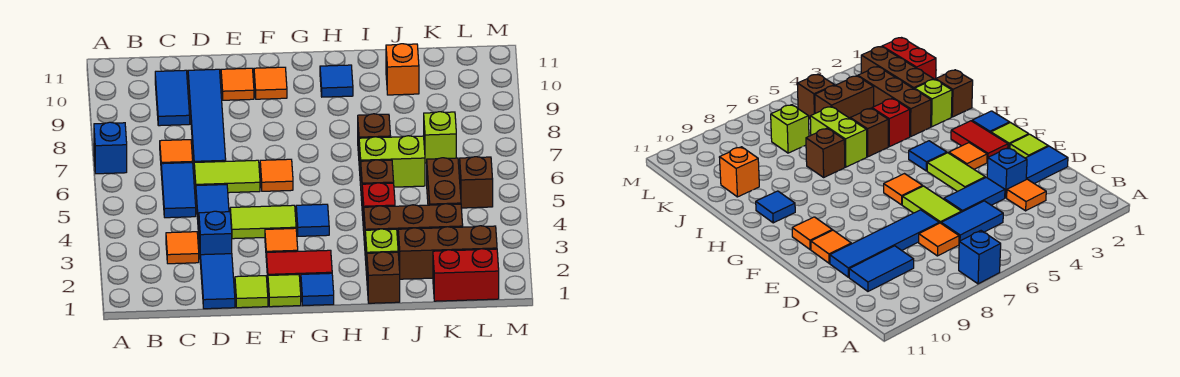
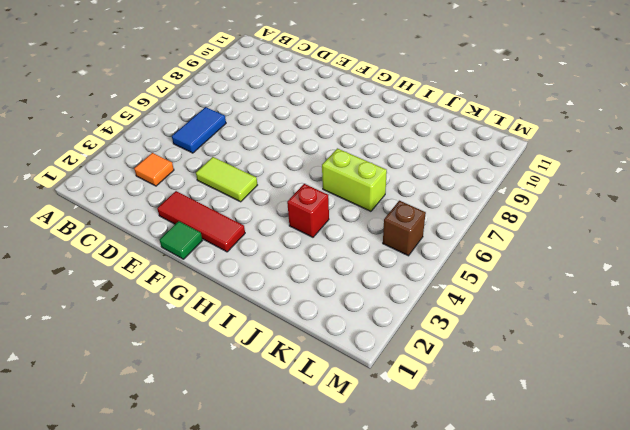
red tile E2:G2 level 1 -> red tile F2:G2 level 1
green tile F1 level 1 -> lime tile F1 level 1
none -> blue brick A7 level 1
none -> orange tile C7 level 1
none -> blue tile C9:C10 level 1
none -> blue tile D1:D2 level 1

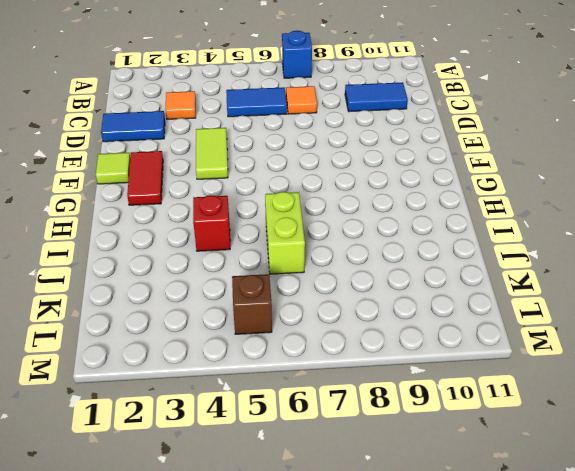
none -> blue brick D3 level 1
none -> blue tile D4:D5 level 1
none -> lime tile D6:E6 level 1
none -> blue tile D7:D10 level 1

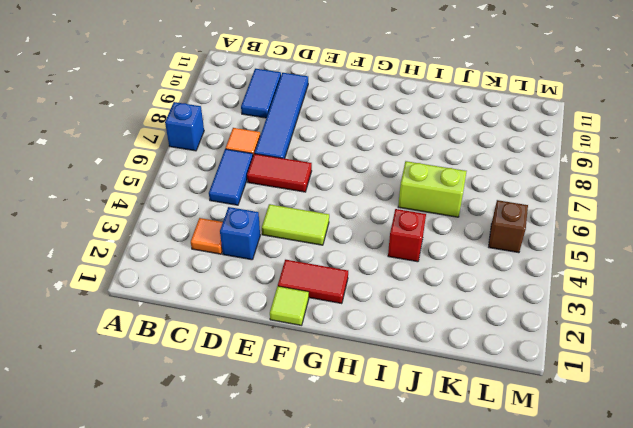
red tile D6:E6 level 1 -> lime tile D6:E6 level 1
none -> blue tile D1:D2 level 1
none -> blue tile D4:D5 level 1
none -> lime tile E1 level 1
none -> orange tile E10 level 1

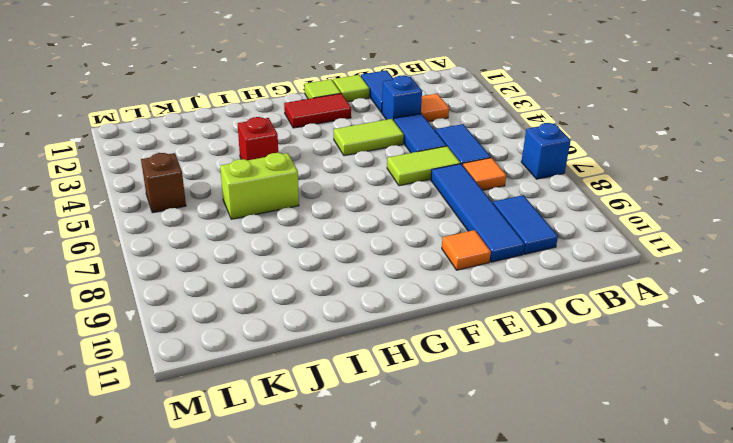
none -> orange tile F3 level 1
none -> orange tile F6 level 1
none -> orange tile F10 level 1
none -> blue tile G1 level 1

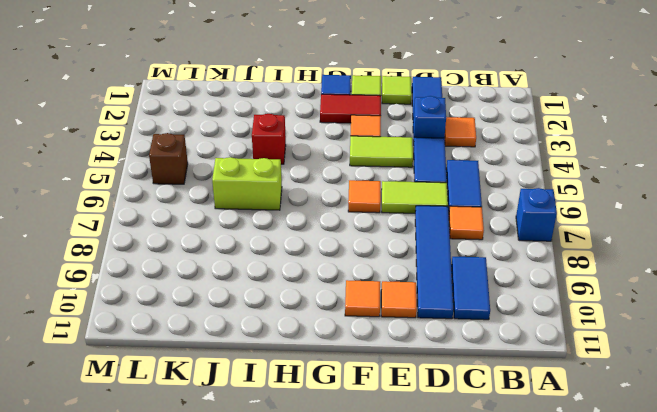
none -> blue tile G4 level 1
none -> blue tile H10 level 1
none -> brown brick I1 level 1
none -> lime brick I2 level 1

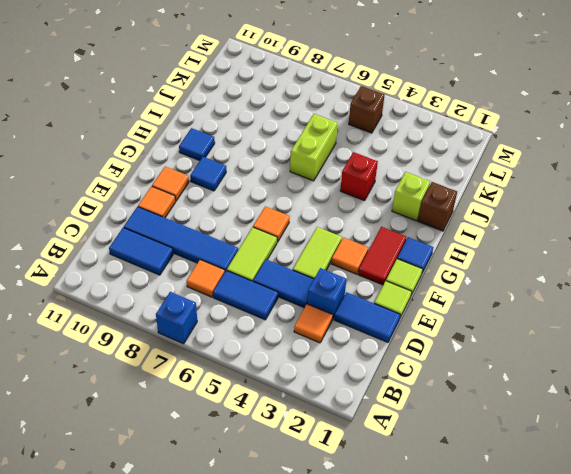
blue tile G9 level 1 -> blue tile G4 level 1
none -> brown brick I3:K3 level 1
none -> brown brick I5 level 1
none -> brown brick I7 level 1
none -> brown brick J2:L2 level 1

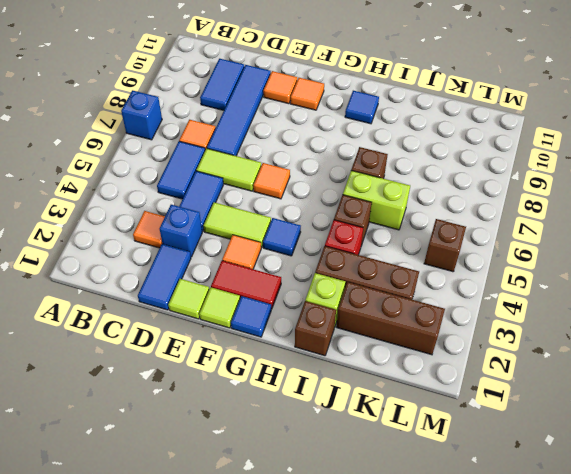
none -> orange brick J10 level 1
none -> red brick K1:L1 level 1
none -> brown brick K4:K5 level 1
none -> lime brick K7 level 1

